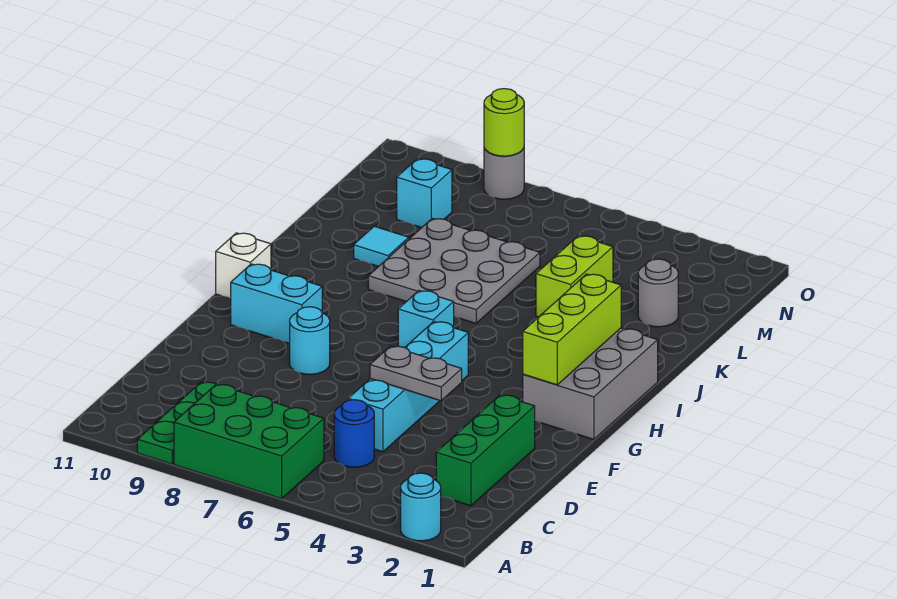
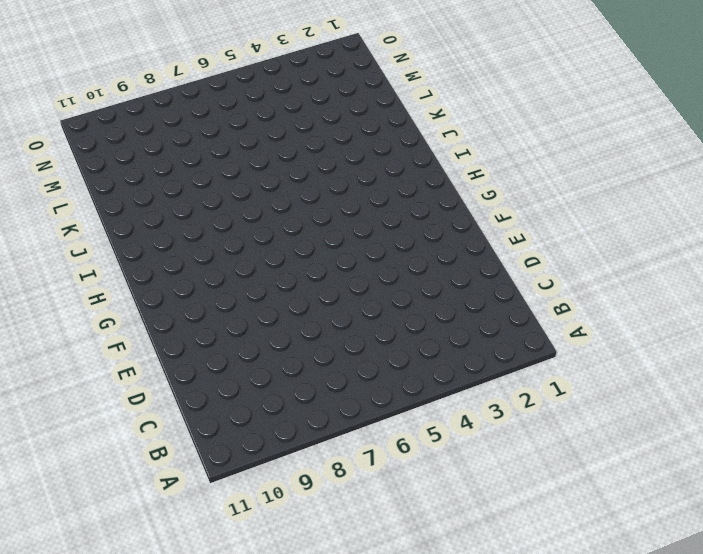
none -> cyan round brick A2 level 1
none -> green brick A6:B8 level 1
none -> green plate A9:C9 level 1

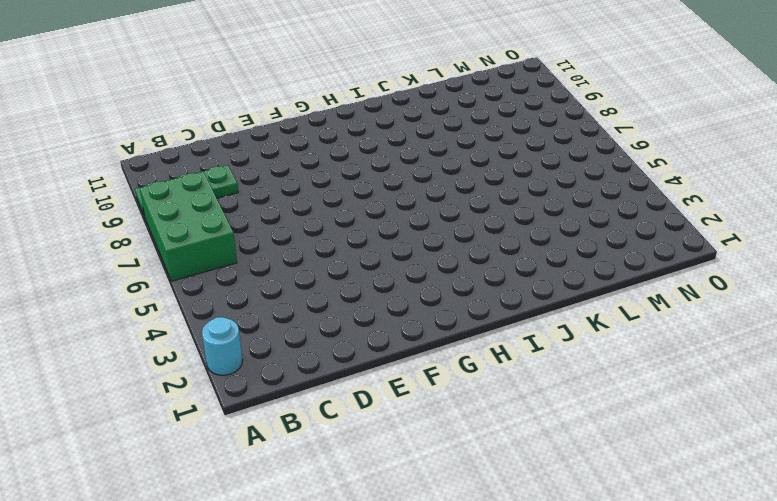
none -> green brick C2:E2 level 1
none -> blue round brick C5 level 1
none -> cyan brick D5:G5 level 1

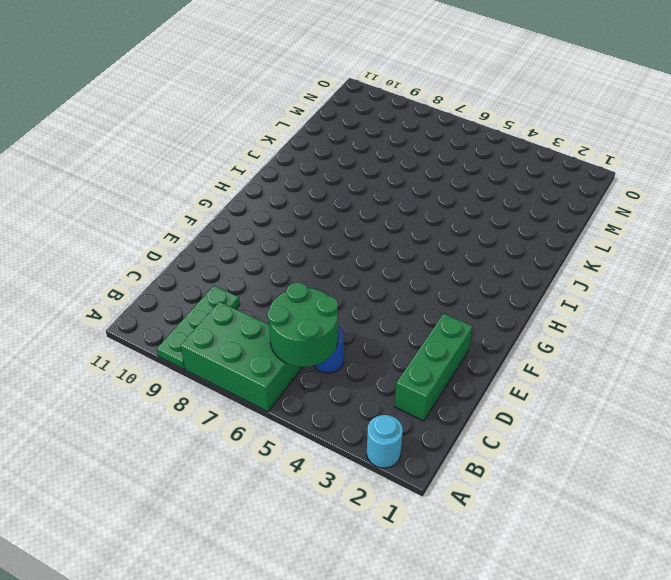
green round brick B5:C6 level 2 -> none
none -> cyan brick D5:G5 level 1
none -> cyan round brick F8 level 1
none -> grey brick G1:I2 level 1

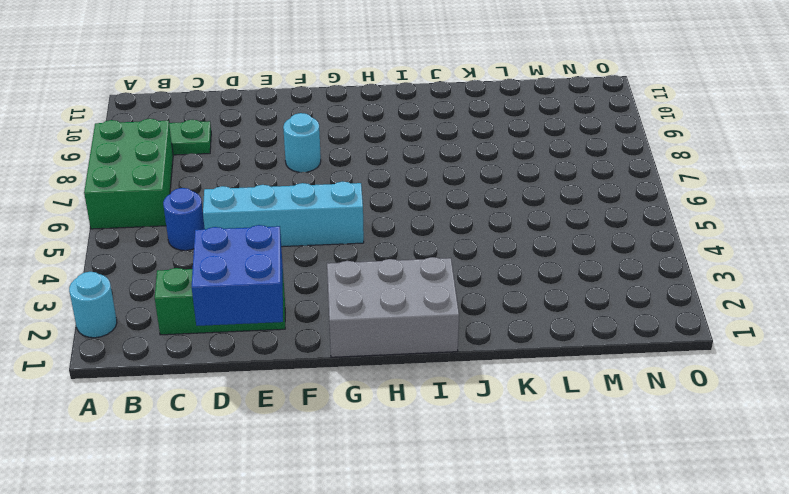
blue brick D1:E2 level 2 -> none
none -> cyan brick G9:G10 level 1
none -> cyan brick H6 level 1
none -> white brick H11 level 1

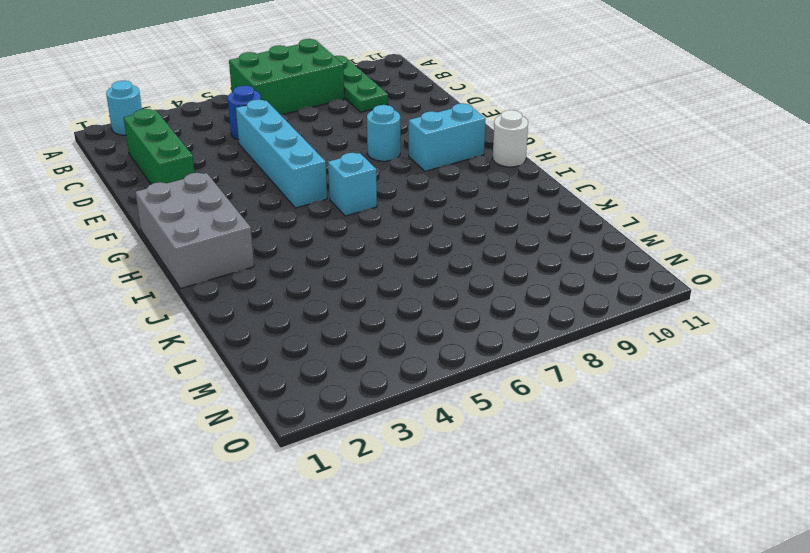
white round brick H11 level 1 -> white brick H11 level 1
none -> grey plate J6:L8 level 1
none -> lime brick K4:L4 level 1
none -> cyan tile K9 level 1

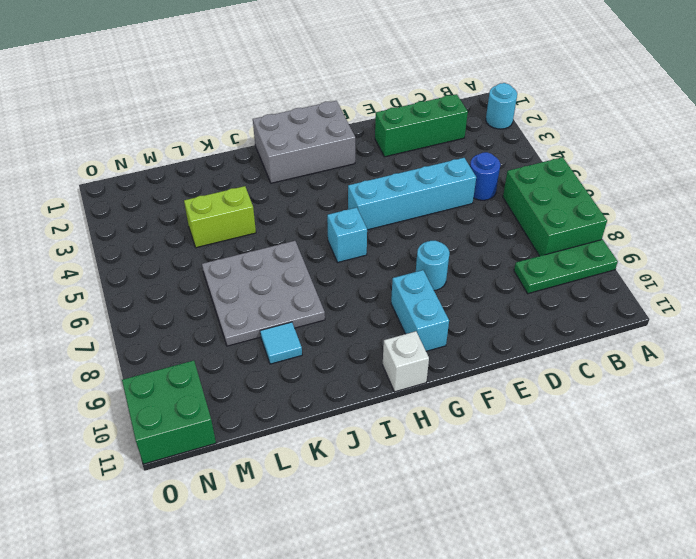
green brick N10:O11 level 1 -> none
none -> grey round brick L2 level 1
none -> cyan brick M9 level 1
none -> grey round brick O8 level 1

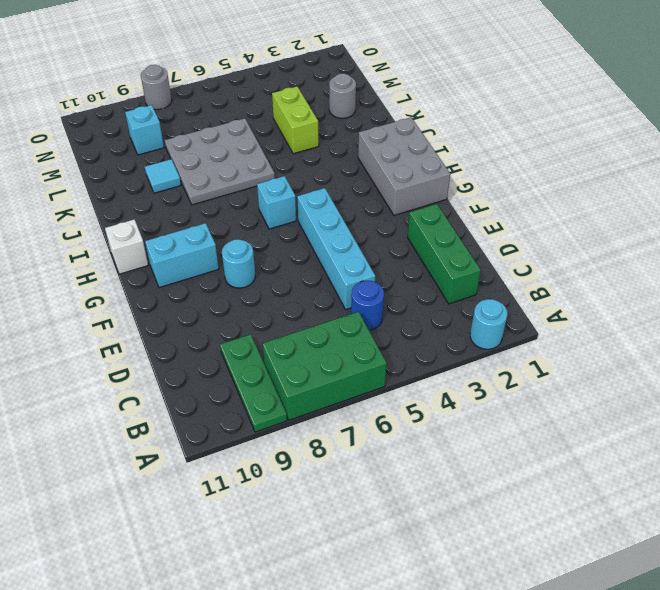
none -> grey plate E4:E5 level 2
none -> lime brick G2:I2 level 2
none -> lime round brick O8 level 2

